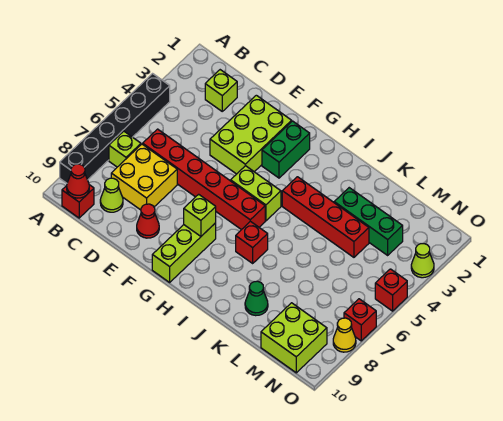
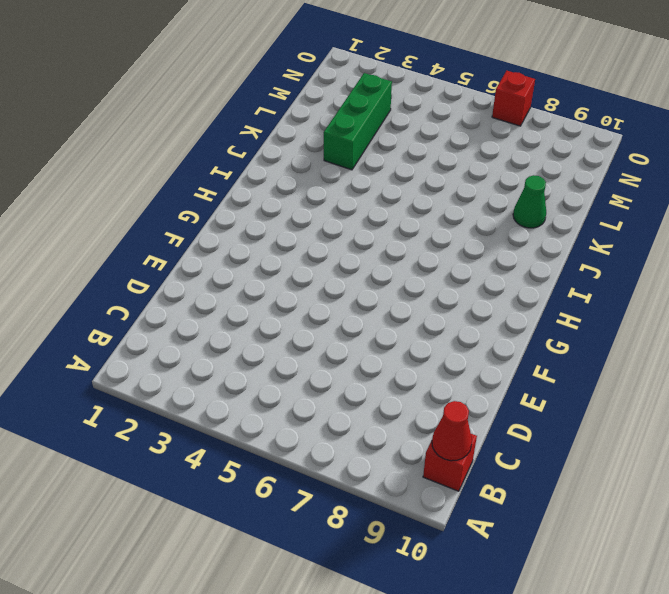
none -> black brick A4:A9 level 1
none -> lime brick B7 level 1
none -> lime brick C2 level 1

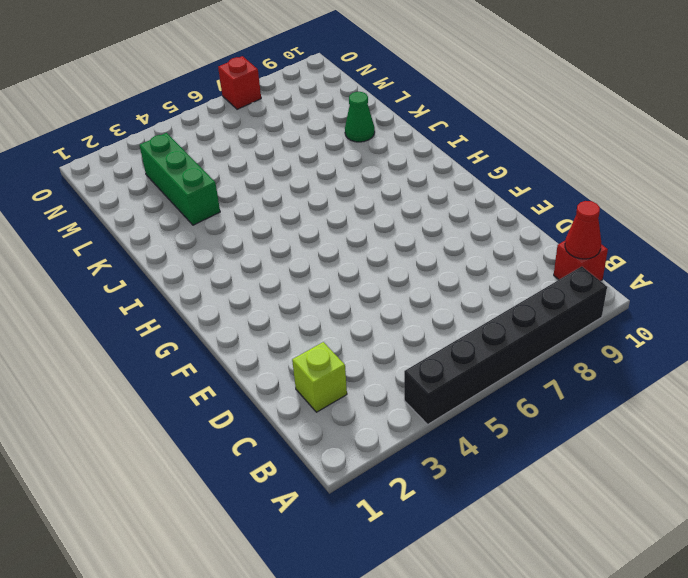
none -> lime brick B7 level 1
none -> red brick C6:H6 level 1
none -> yellow brick C7:D8 level 1

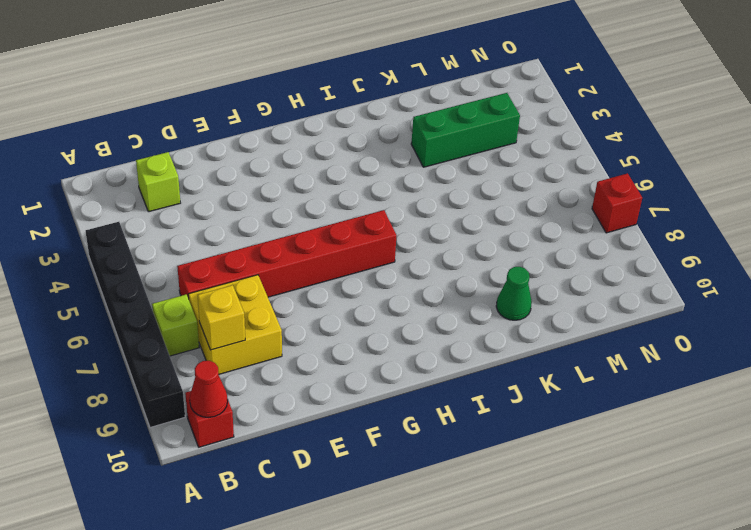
yellow brick C8 level 2 -> none
none -> lime cone C9 level 1
none -> lime brick E2:F4 level 1
none -> red cone E9 level 1

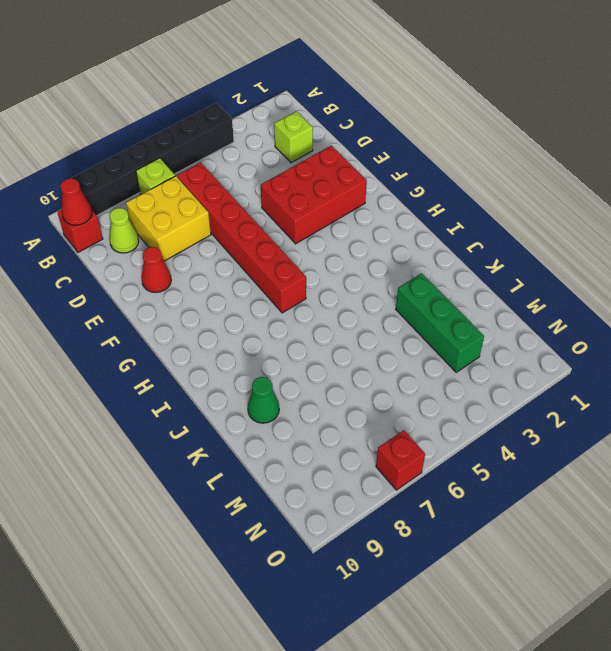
red brick E2:F4 level 1 -> lime brick E2:F4 level 1
none -> green brick G2:G3 level 1
none -> lime brick G5:H5 level 1
none -> lime brick G8:G10 level 1

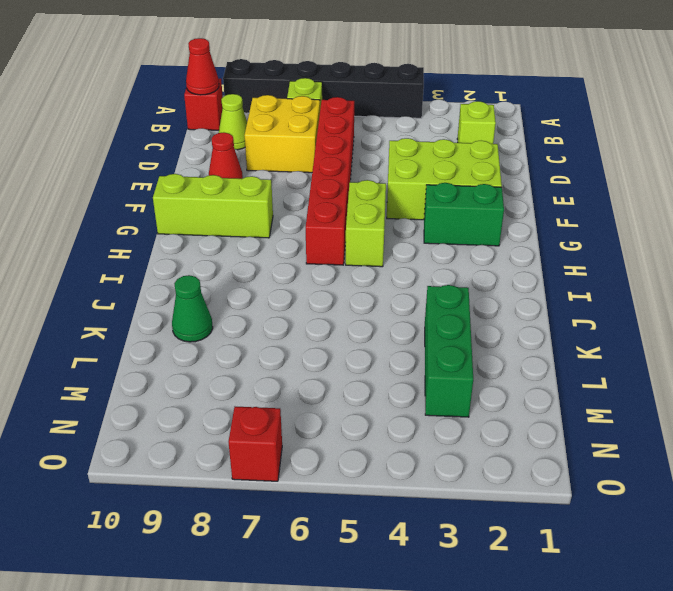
none -> red brick I4:L4 level 1
none -> red brick I7 level 1
none -> lime brick M9:N10 level 1

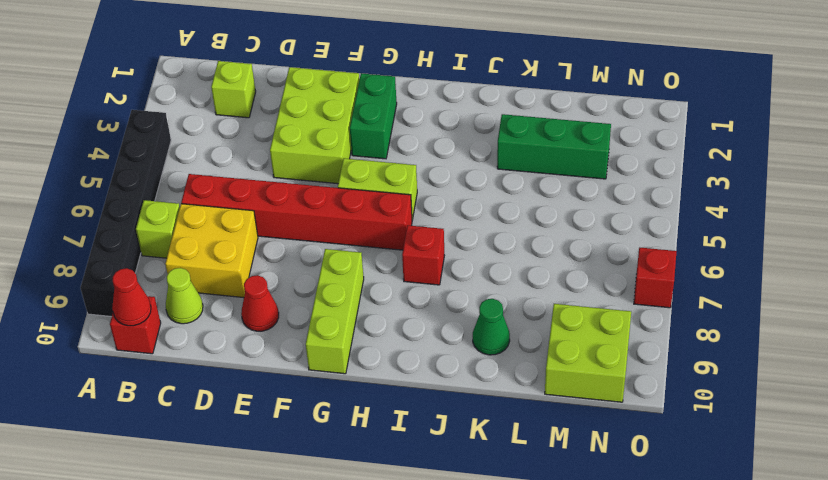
none -> red brick I4:L4 level 1
none -> lime cone O3 level 1
none -> red brick O5 level 1

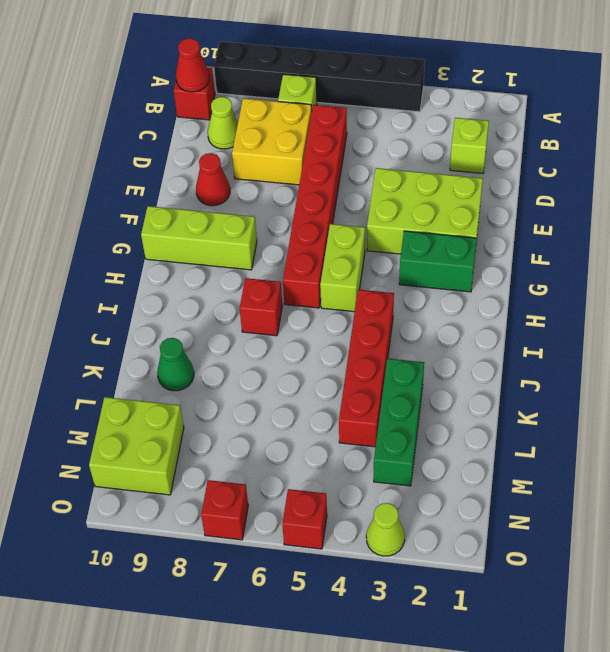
none -> yellow cone O8 level 1
none -> lime brick G8 level 2

